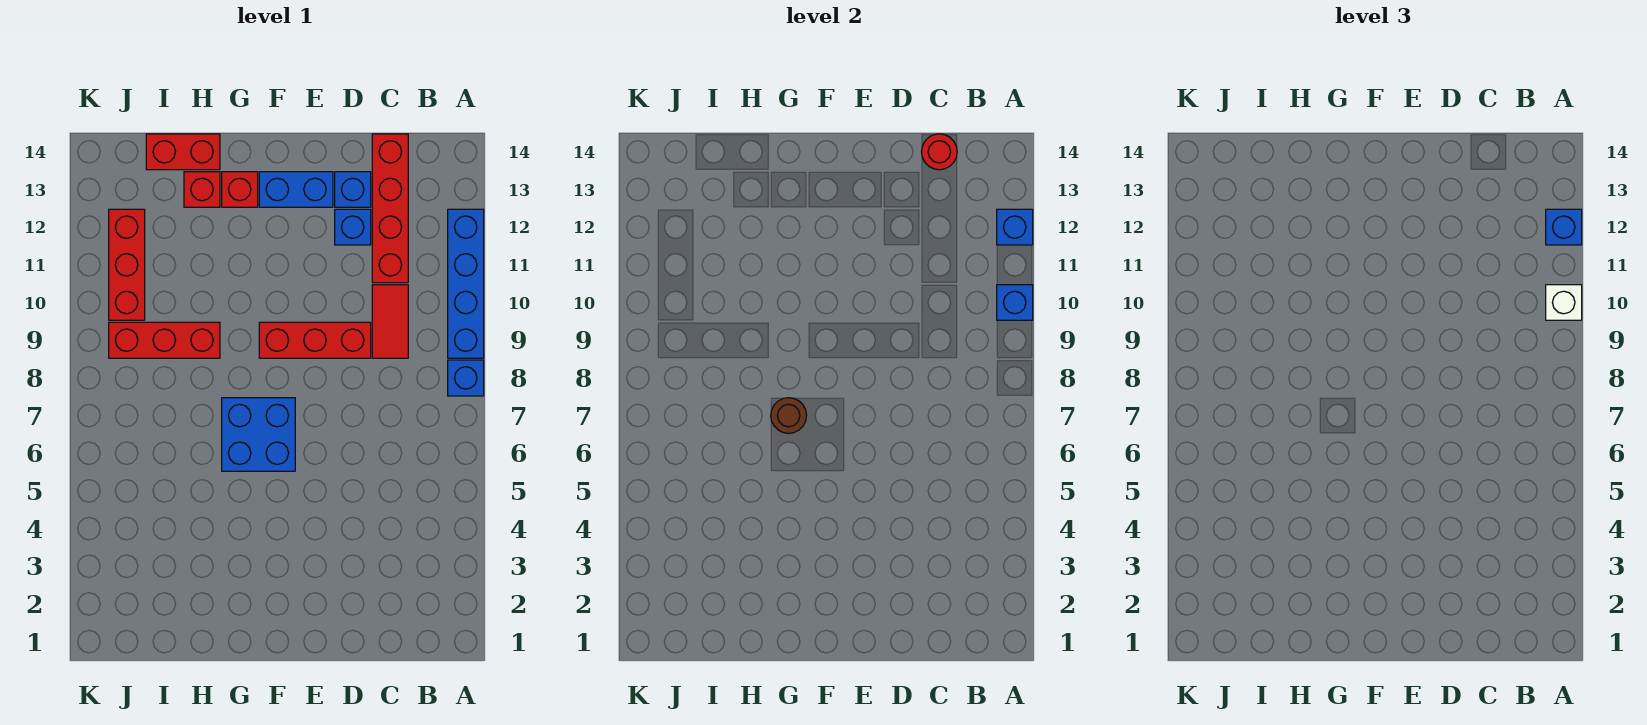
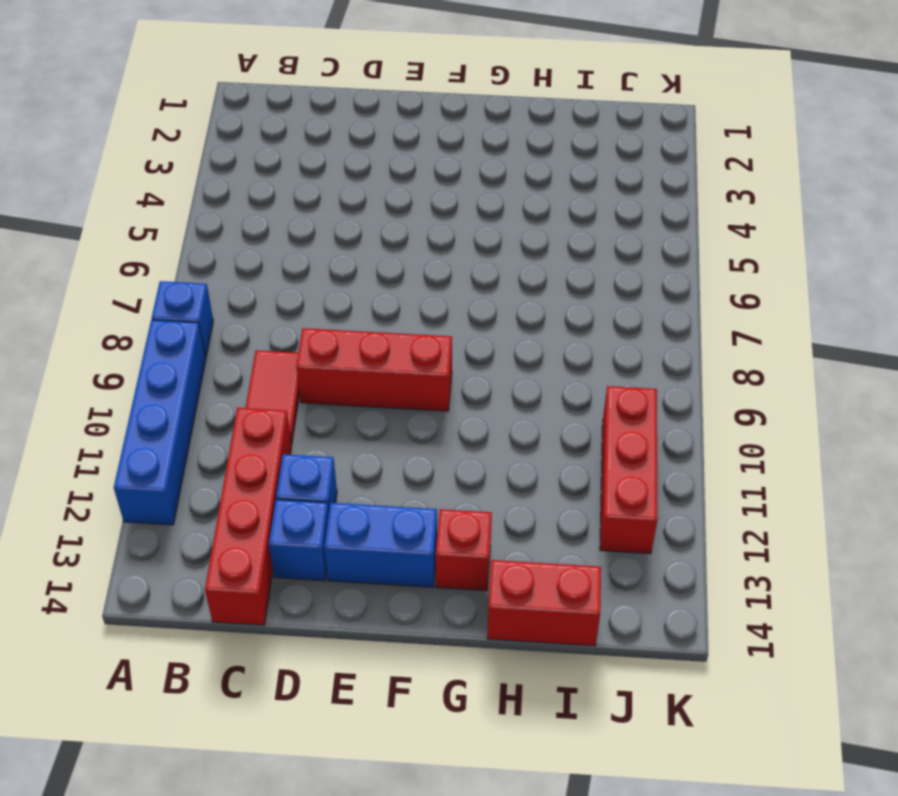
none -> blue brick F6:G7 level 1
none -> red brick H9:J9 level 1
none -> red brick H13 level 1

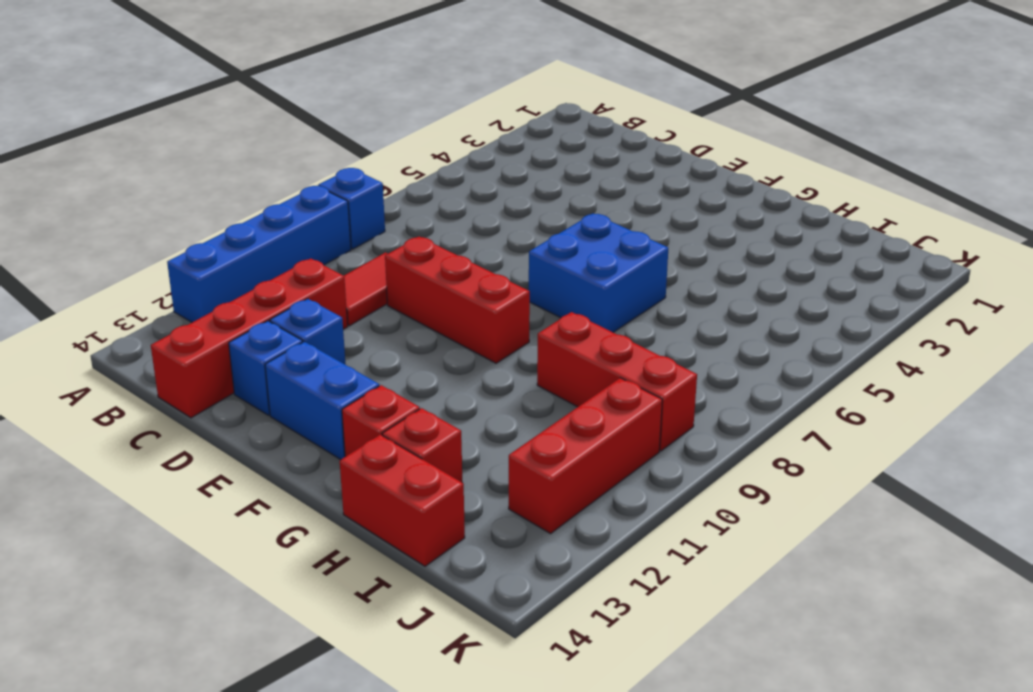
none -> blue brick A10 level 2
none -> blue brick A12 level 2
none -> red round brick C14 level 2

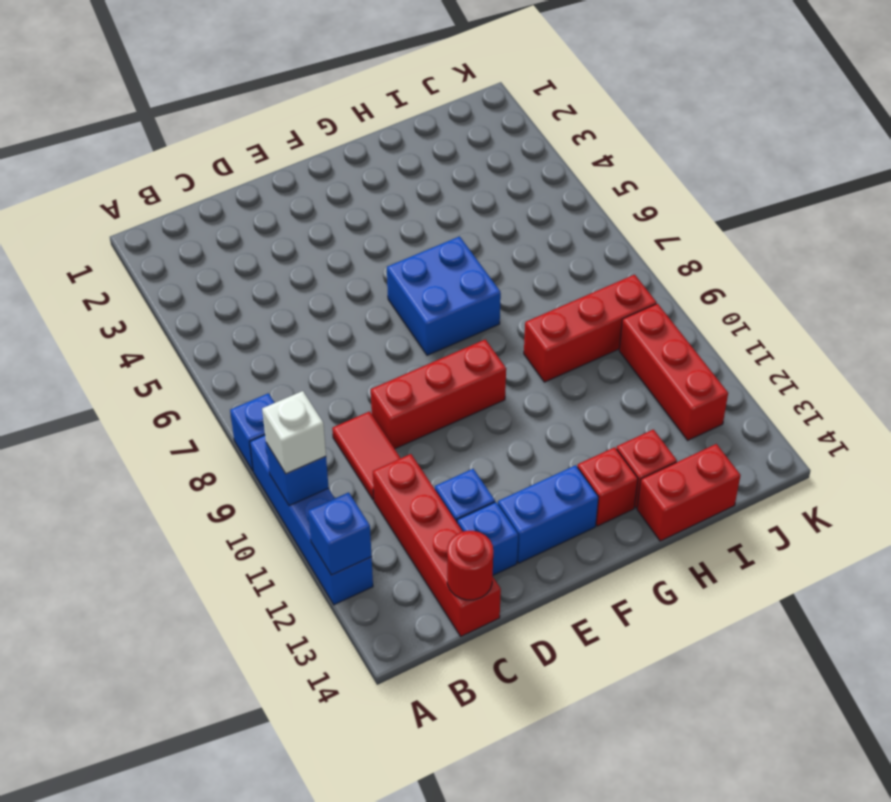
none -> brown round brick G7 level 2
none -> blue brick A12 level 3

